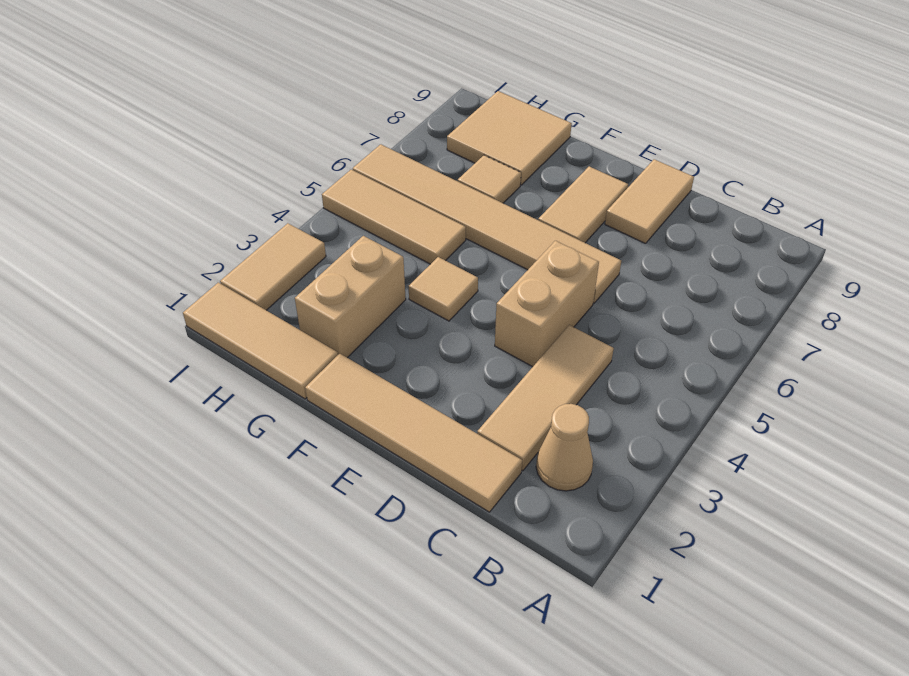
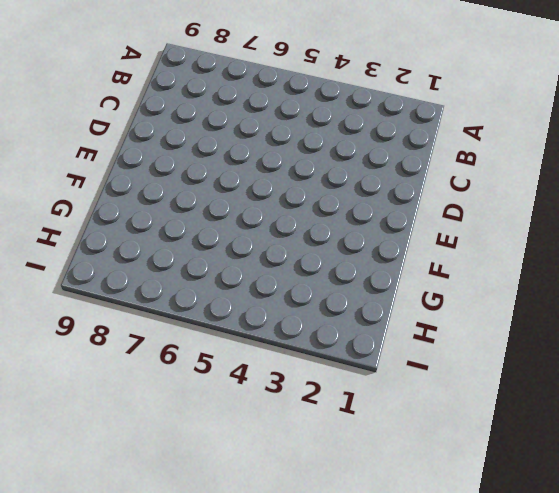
none -> tan cone B2 level 1
none -> tan tile C1:F1 level 1
none -> tan tile C2:C4 level 1

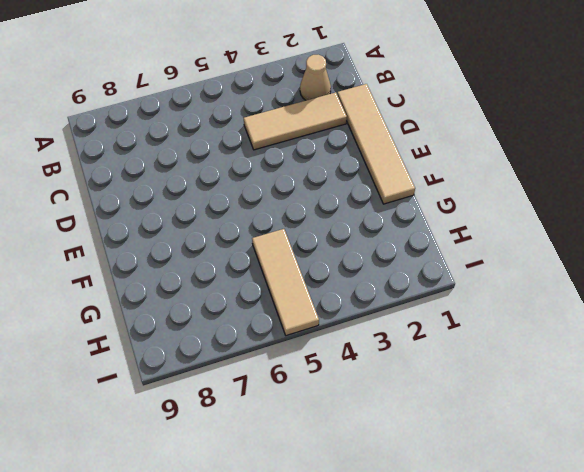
none -> tan brick D4:D5 level 1
none -> tan tile D6:I6 level 1
none -> tan tile D8:D9 level 1

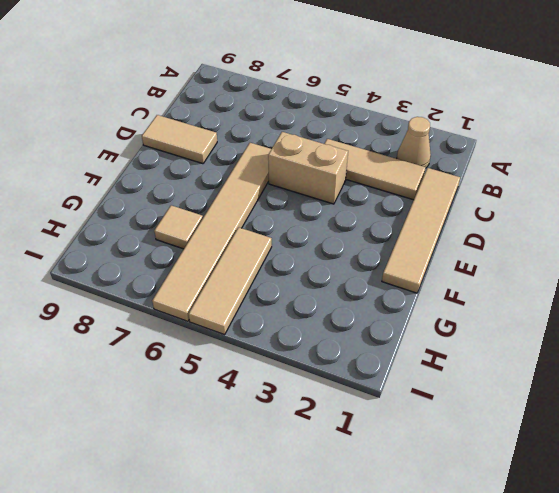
none -> tan tile E7:E8 level 1
none -> tan tile F4 level 1
none -> tan tile G1:I1 level 1

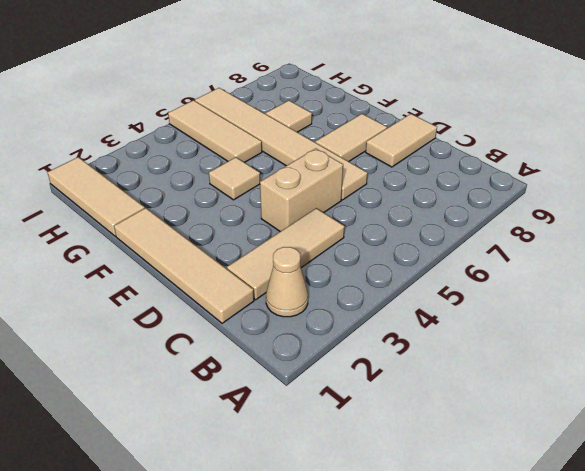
none -> tan brick G2:G3 level 1
none -> tan tile G8:H9 level 1
none -> tan tile I2:I3 level 1

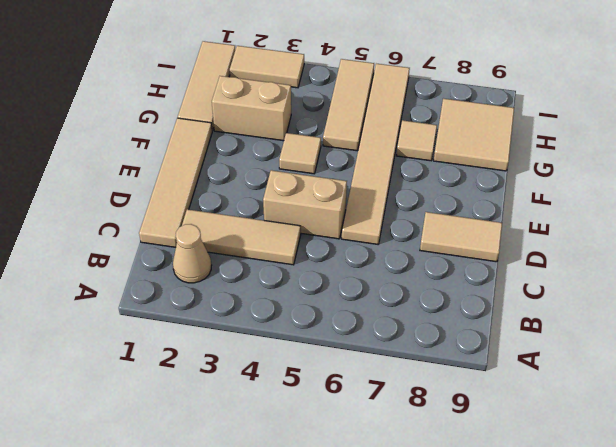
none -> tan tile E7:E8 level 1

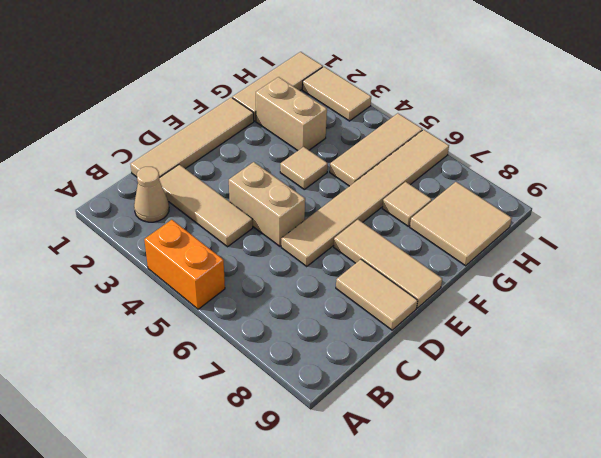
orange brick A4:A5 level 1 -> none
tan tile E7:E9 level 1 -> tan tile E7:E8 level 1

